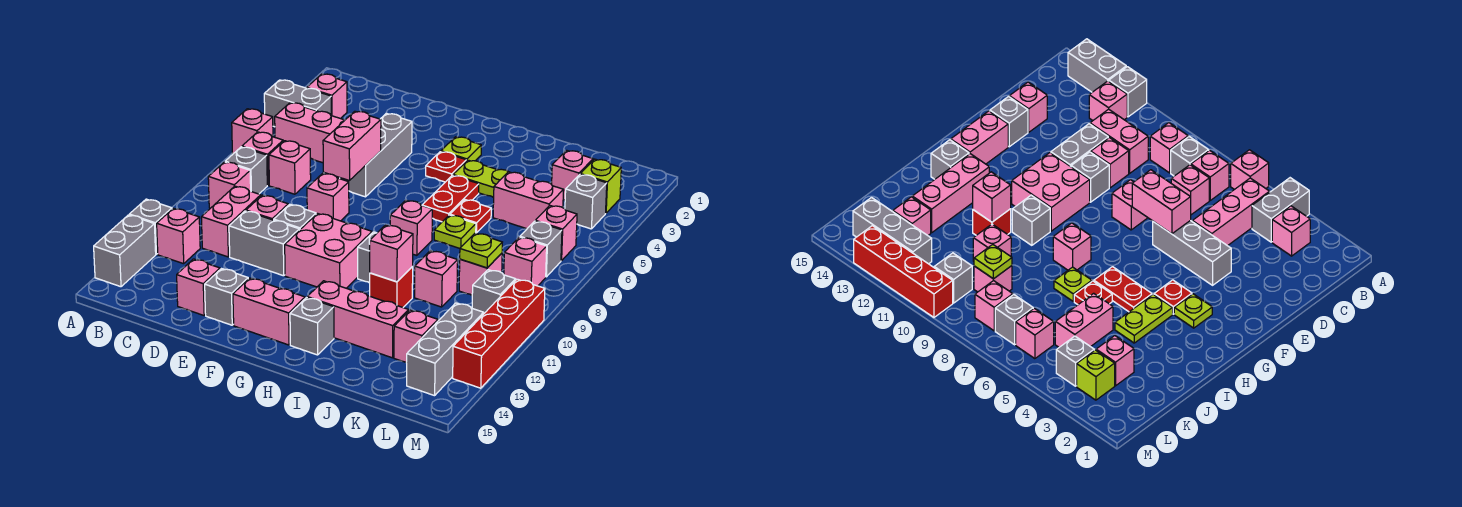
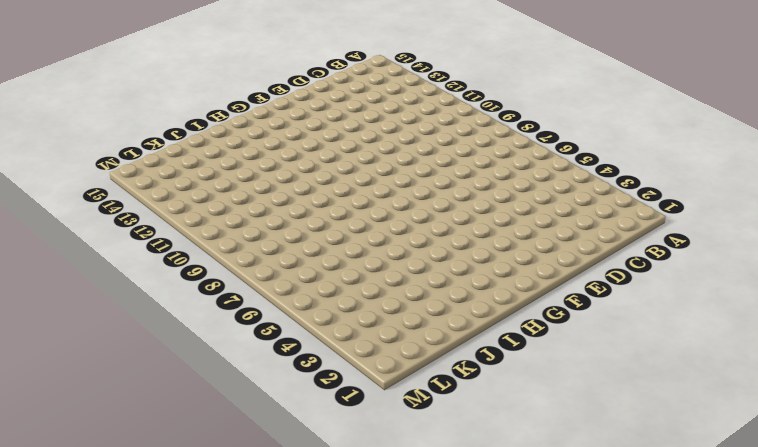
none -> grey brick A4:B4 level 1
none -> pink brick A6 level 1
none -> grey brick A12 level 1
none -> grey brick A13:A14 level 1

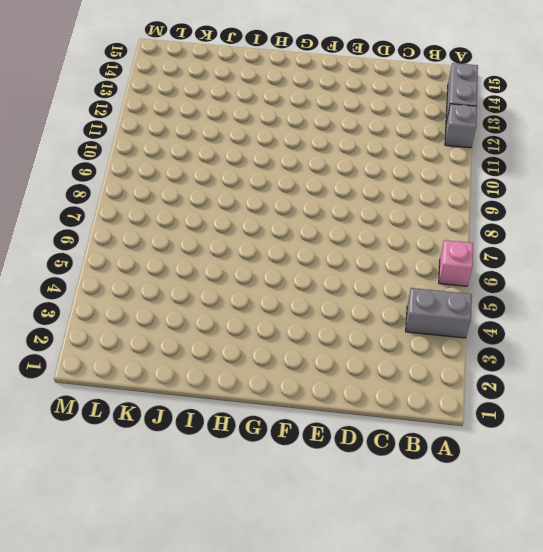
none -> pink brick B3 level 1
none -> pink brick B5:D5 level 1
none -> pink brick B7 level 1
none -> grey brick B8 level 1

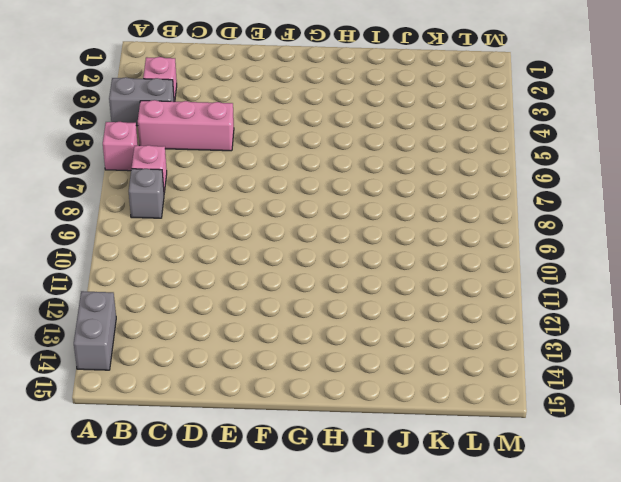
none -> grey brick A12 level 1
none -> pink brick B9 level 1
none -> pink brick B12 level 1
none -> pink brick C7 level 1

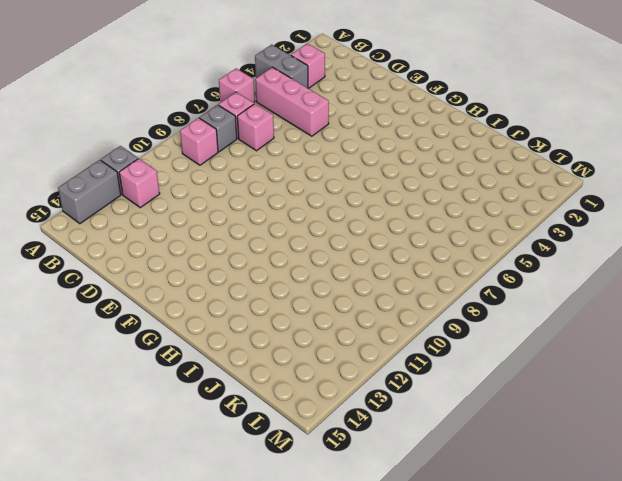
none -> pink brick C10:C11 level 1
none -> pink brick D10 level 1
none -> grey brick D11:E11 level 1
none -> pink brick D14 level 1

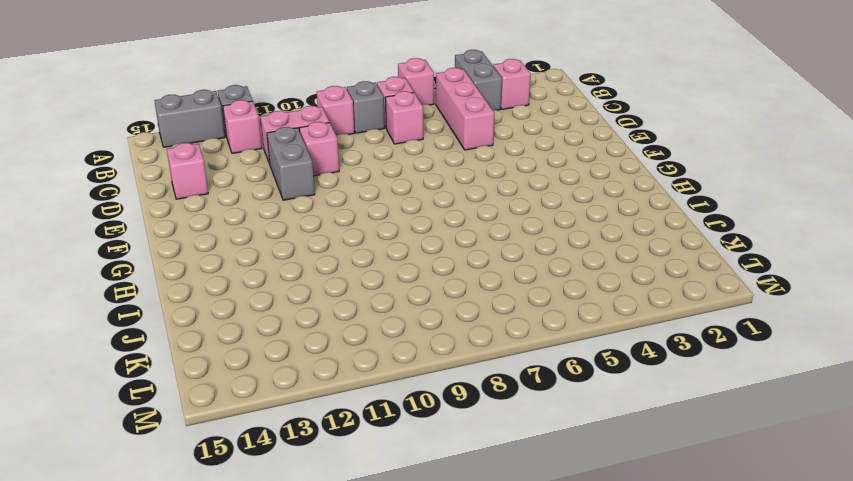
none -> grey brick E4:E6 level 1
none -> pink brick E8 level 1
none -> grey brick E10 level 1
none -> grey brick E14 level 1

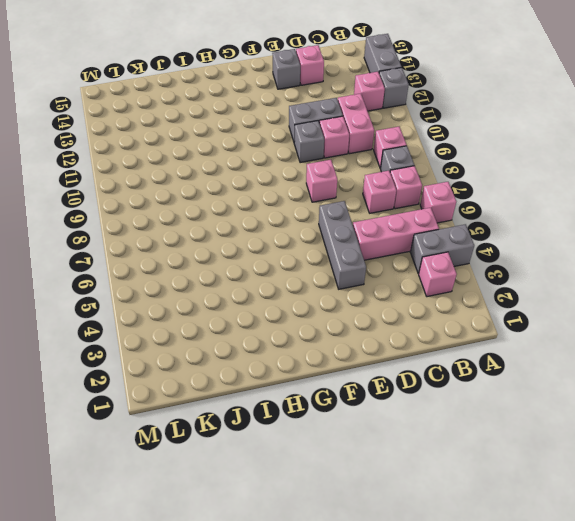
none -> pink brick F10:G11 level 1
none -> pink brick F14:G14 level 1
none -> lime plate G3 level 1
none -> red plate G4 level 1

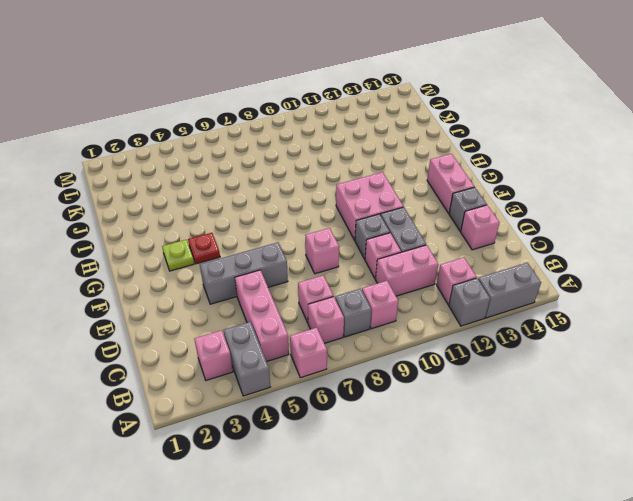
none -> lime plate H4:I4 level 1
none -> red plate H5:H6 level 1
none -> pink brick H8 level 1
none -> grey brick H10 level 1

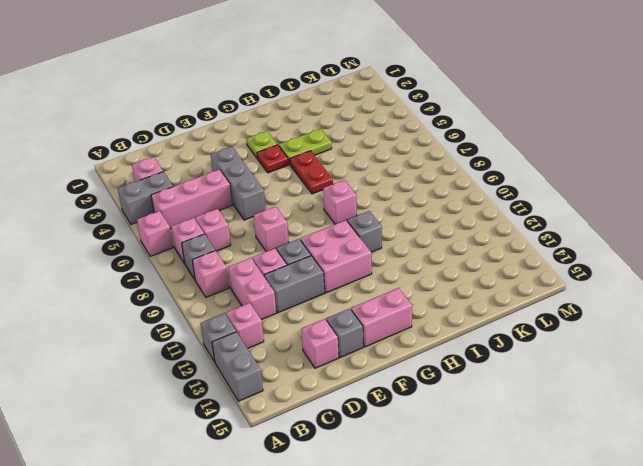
none -> pink brick H13:J13 level 1
none -> grey brick H14 level 1
none -> red plate I6 level 1
none -> lime plate I7 level 1

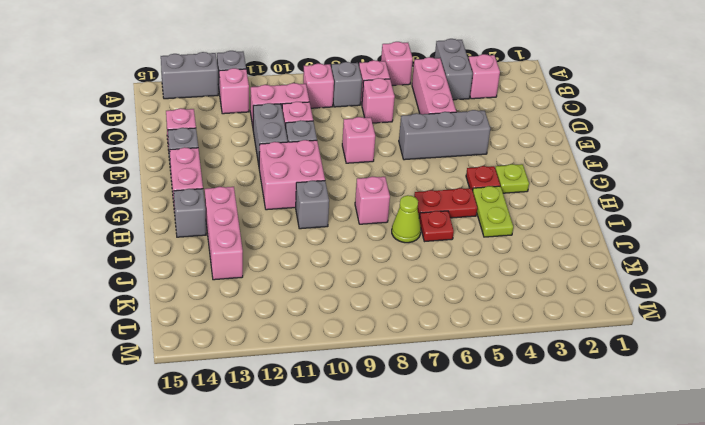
lime cone I7 level 1 -> lime plate I7 level 1
none -> red brick I11 level 1
none -> pink brick J5:K5 level 1
none -> pink brick J10 level 1
none -> pink brick K3 level 1

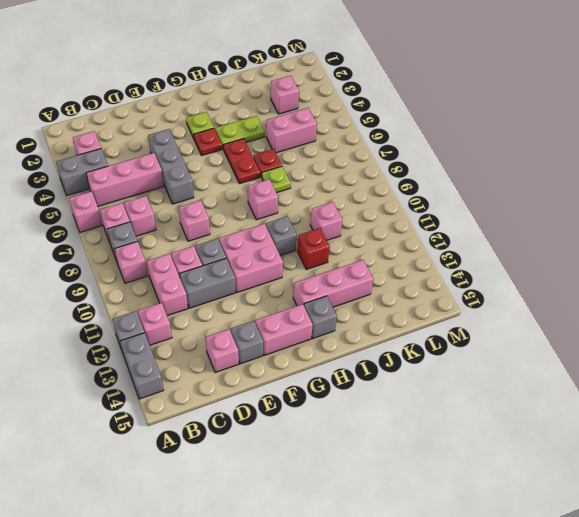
none -> pink brick K9 level 1
none -> pink brick K13 level 1
none -> lime brick L3 level 1
none -> grey brick L4 level 1

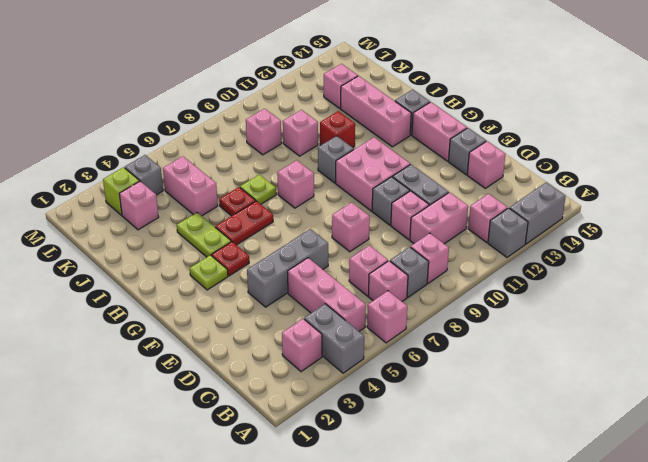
none -> pink brick L6 level 1
none -> grey brick L7 level 1
none -> pink brick L8 level 1
none -> grey brick L10 level 1

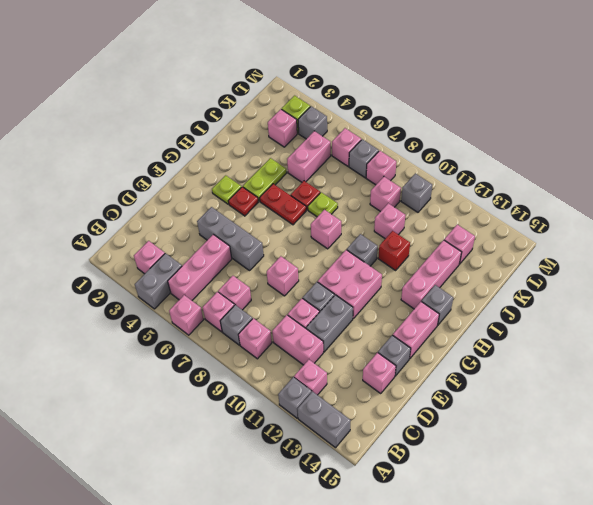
none -> grey brick L12:L14 level 1
none -> red brick M10:M13 level 1
none -> pink brick E6:E7 level 2
none -> pink brick I11 level 2

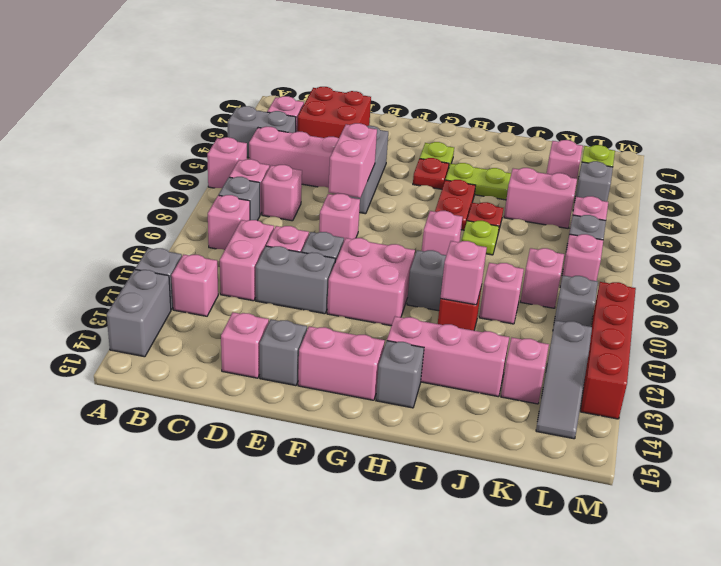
red brick C2:D3 level 1 -> none
grey slope L12:L14 level 1 top 12 -> grey brick L12:L14 level 1
none -> lime plate K9 level 2

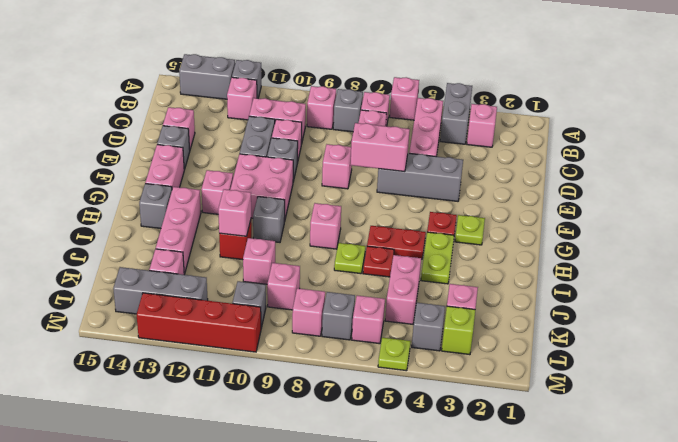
pink brick G12 level 1 -> none
lime plate M5 level 1 -> lime plate K9 level 2

